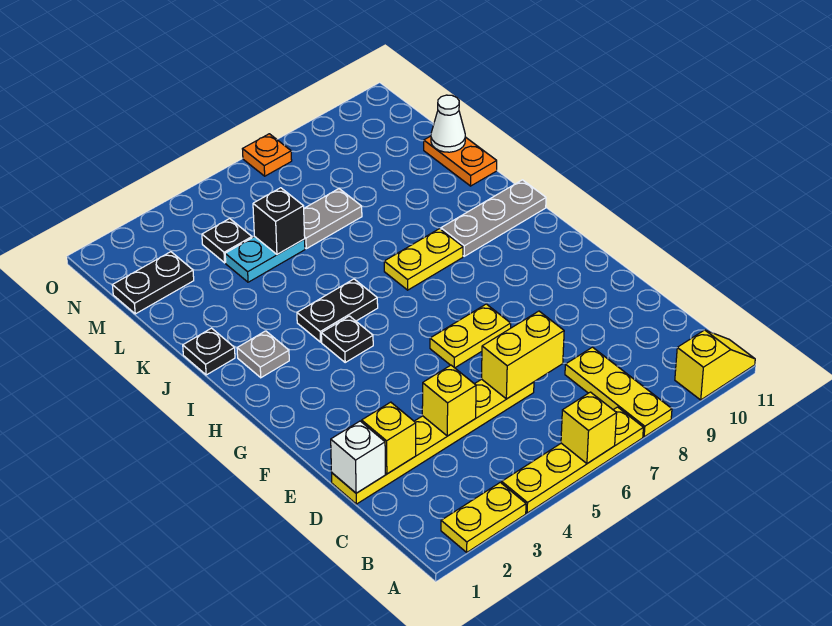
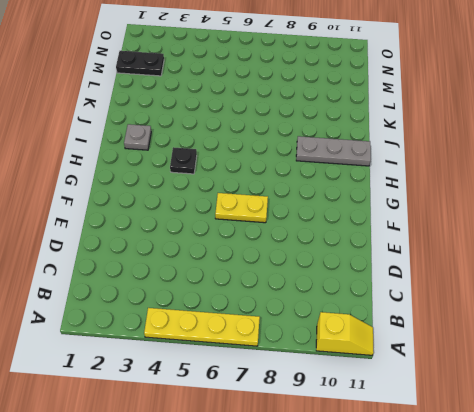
none -> yellow plate A2:A3 level 1
none -> yellow plate A8:C8 level 1
none -> yellow plate D1:D6 level 1

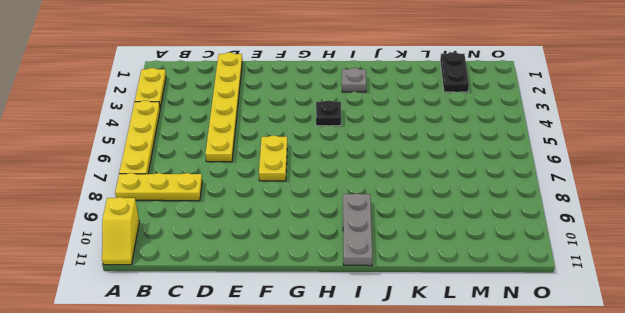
none -> black plate I4:I5 level 1
none -> yellow plate I7:I8 level 1
none -> black plate J1 level 1

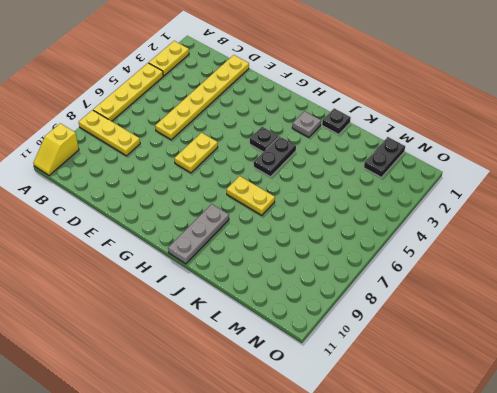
yellow plate I7:J7 level 1 -> yellow plate I7:I8 level 1
none -> orange plate K11:L11 level 1
none -> cyan plate L4:L5 level 1
none -> grey plate L6:L7 level 1

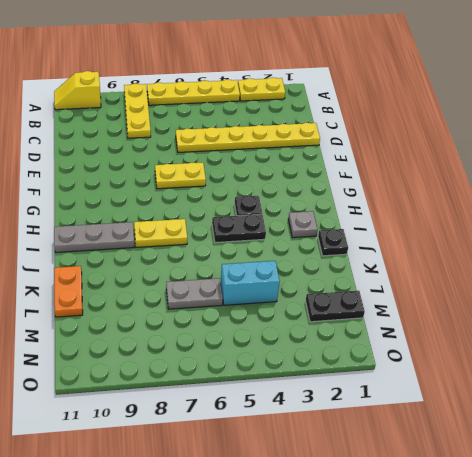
cyan brick L4:L5 level 1 -> cyan plate L4:L5 level 1
none -> black plate M4 level 1
none -> orange plate O7 level 1
none -> yellow brick A6 level 2

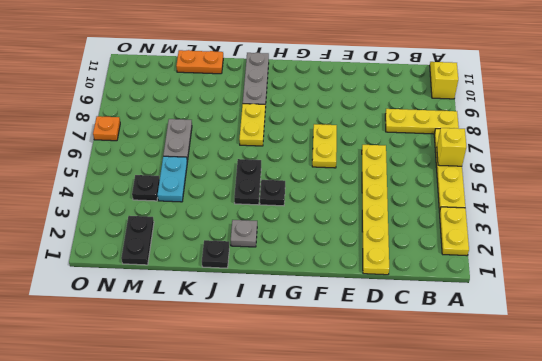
none -> white brick D1 level 2
none -> yellow brick D2 level 2
none -> yellow brick D4 level 2

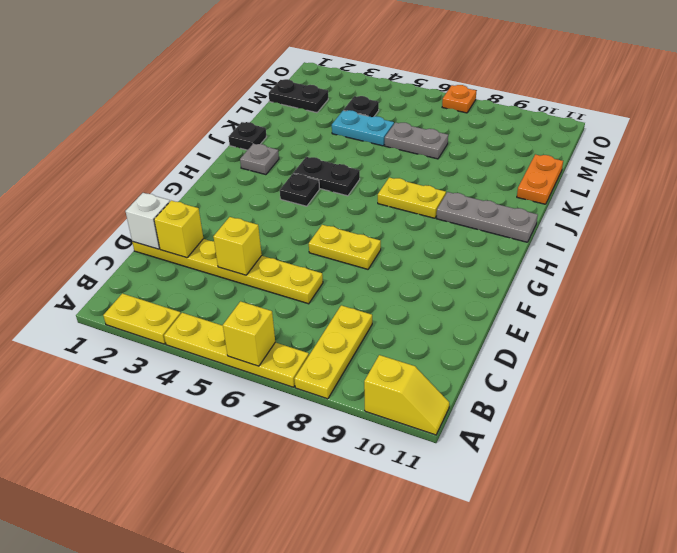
none -> yellow brick D6:D7 level 2
none -> black brick L5 level 2
none -> white cone L11 level 2

